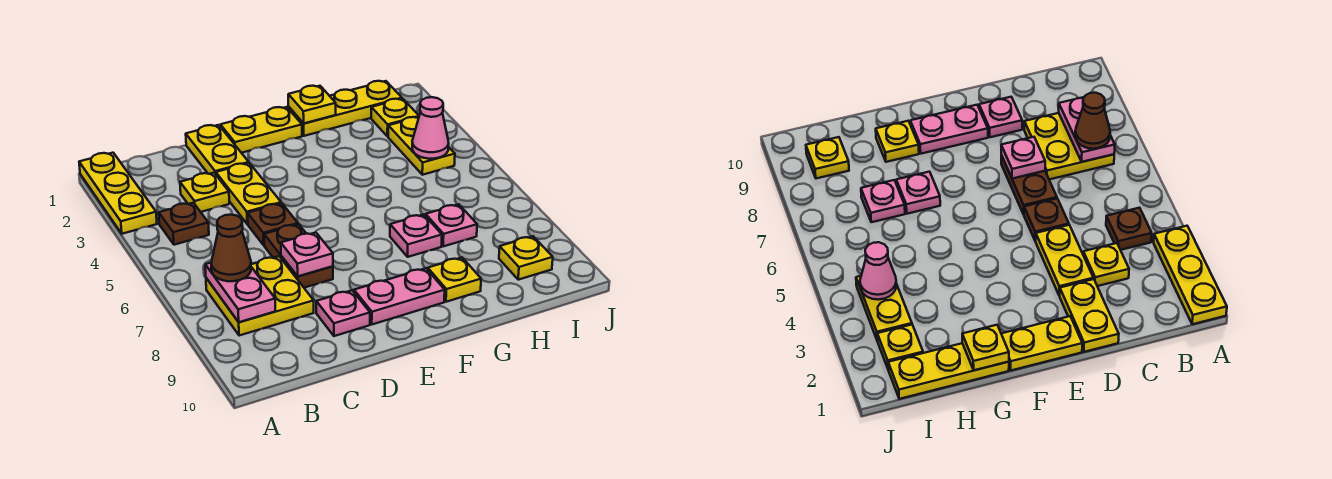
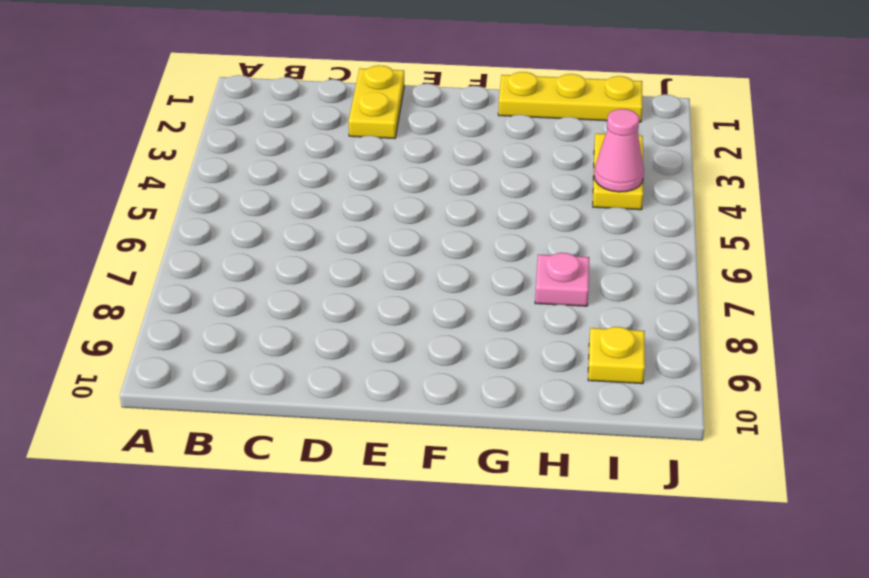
none -> yellow plate A1:A3 level 1
none -> brown plate B4 level 1
none -> yellow plate B7:C8 level 1

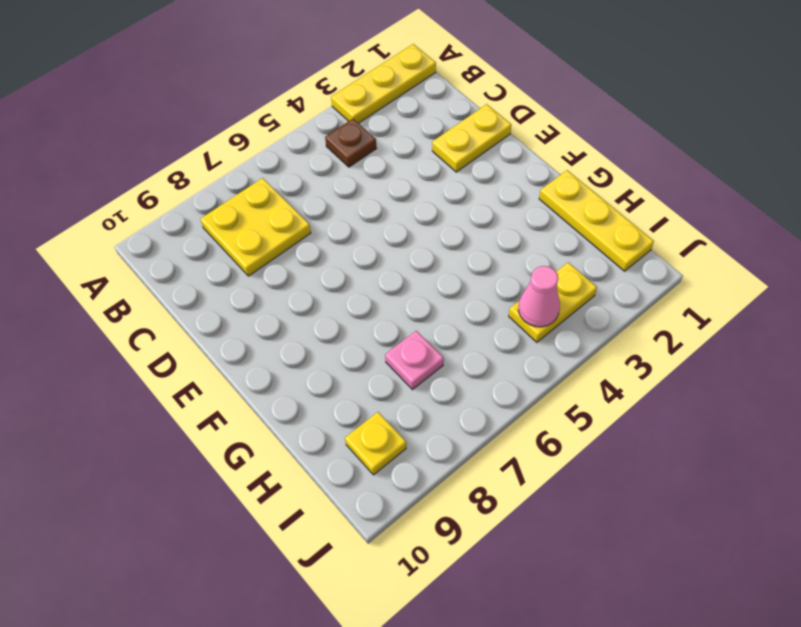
none -> yellow plate C3 level 1
none -> yellow plate D3:D4 level 1
none -> brown plate D5 level 1

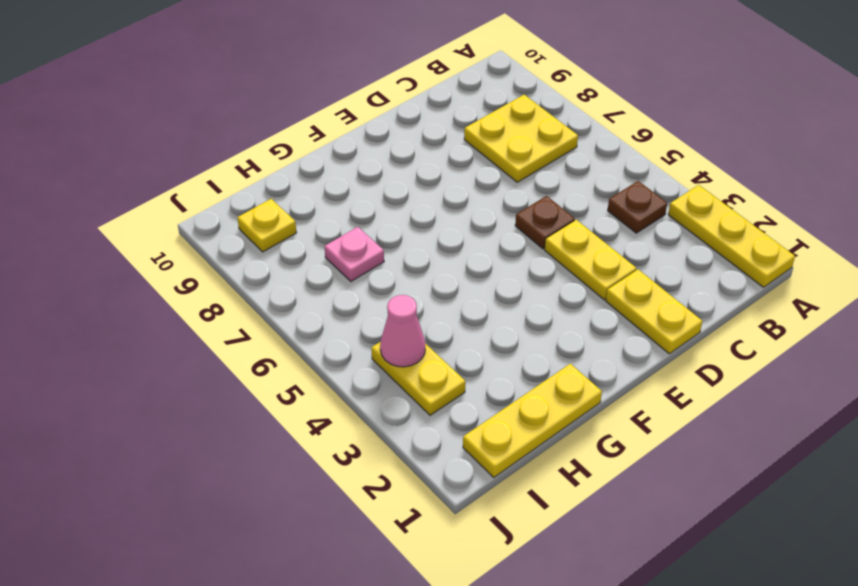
none -> yellow plate C3 level 1
none -> brown plate D6:D7 level 1
none -> pink plate D9 level 1

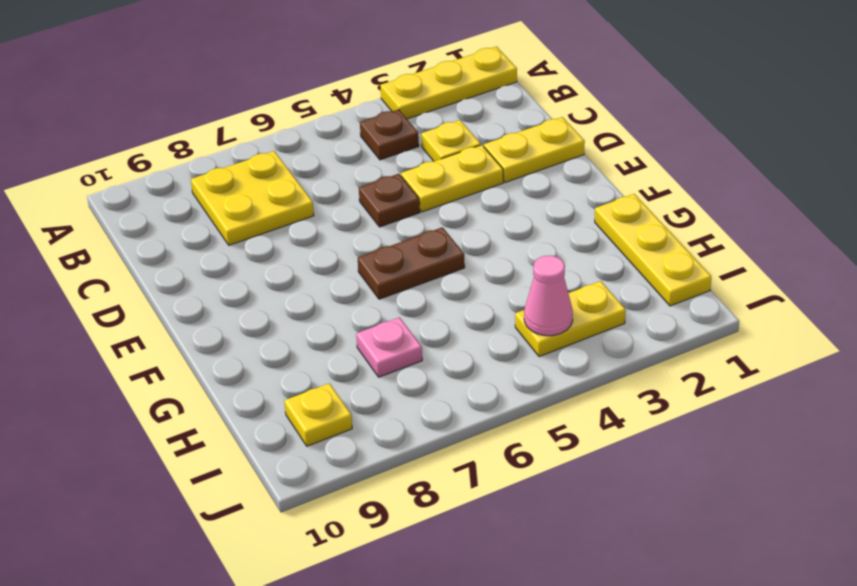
brown plate F5:F6 level 1 -> brown plate D6:D7 level 1
none -> pink plate D9 level 1
none -> yellow plate E1:F1 level 1
none -> pink plate E9:F9 level 1

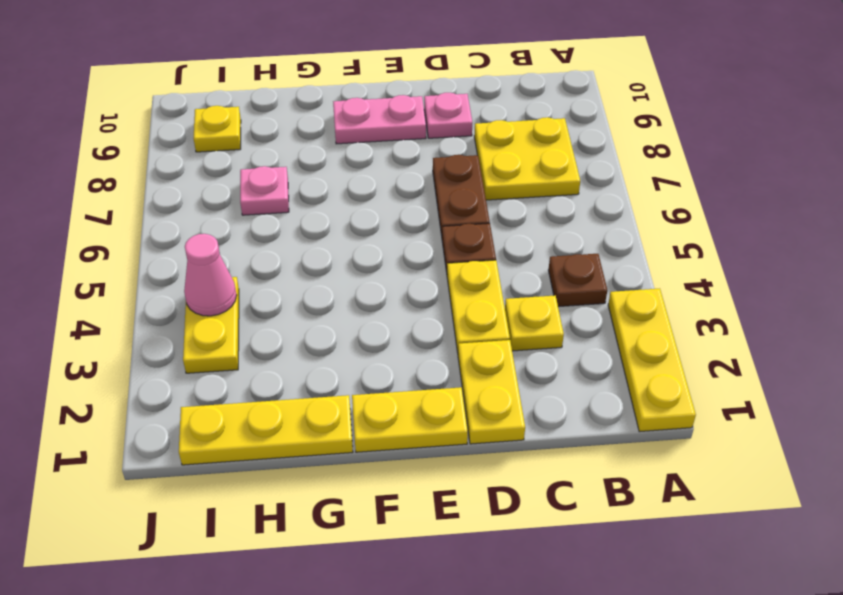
none -> pink plate G7 level 1
none -> yellow plate G9 level 1
none -> yellow plate I2 level 1

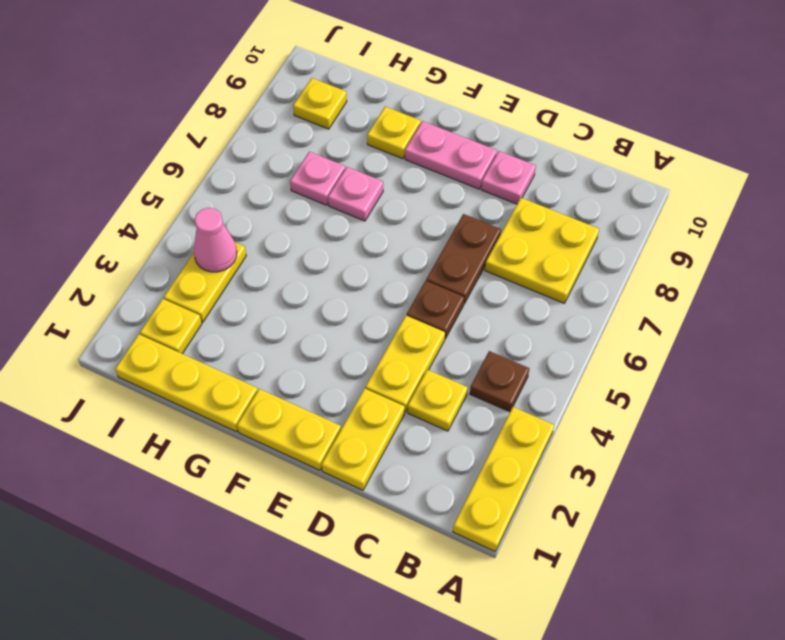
none -> pink plate B7:B8 level 2
none -> pink plate D7 level 2
none -> yellow plate G1 level 2

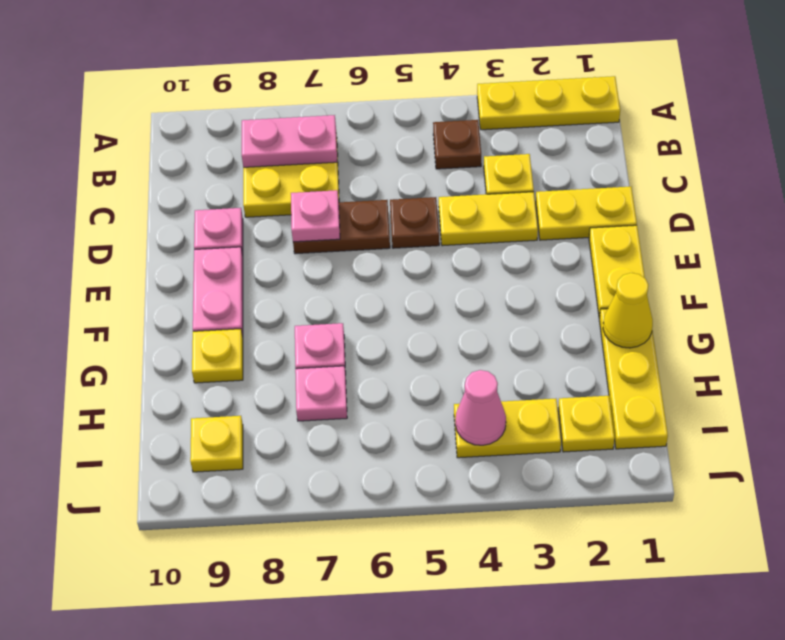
yellow cone G1 level 2 -> yellow plate G1 level 2
none -> brown cone B7 level 3

